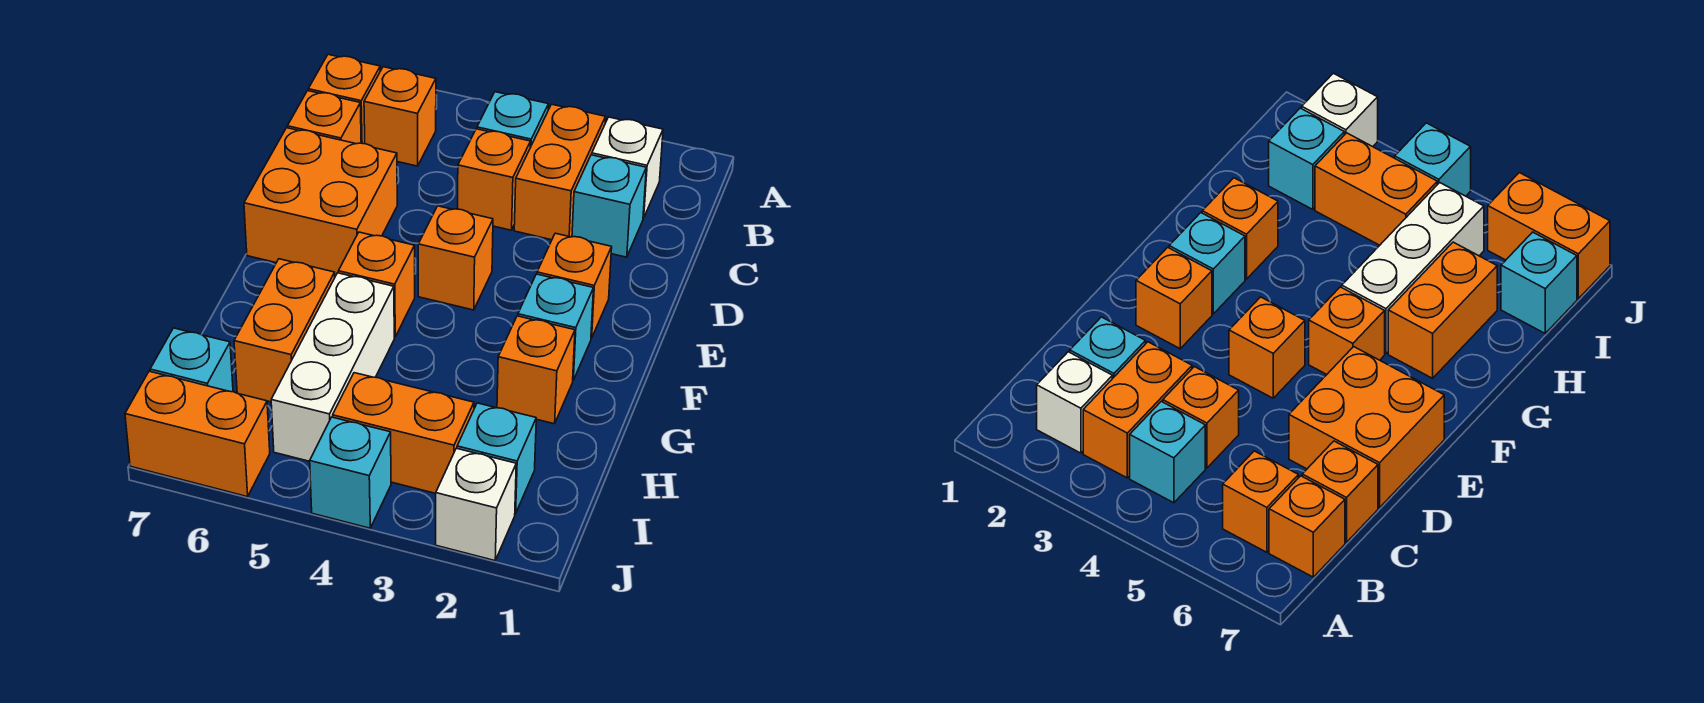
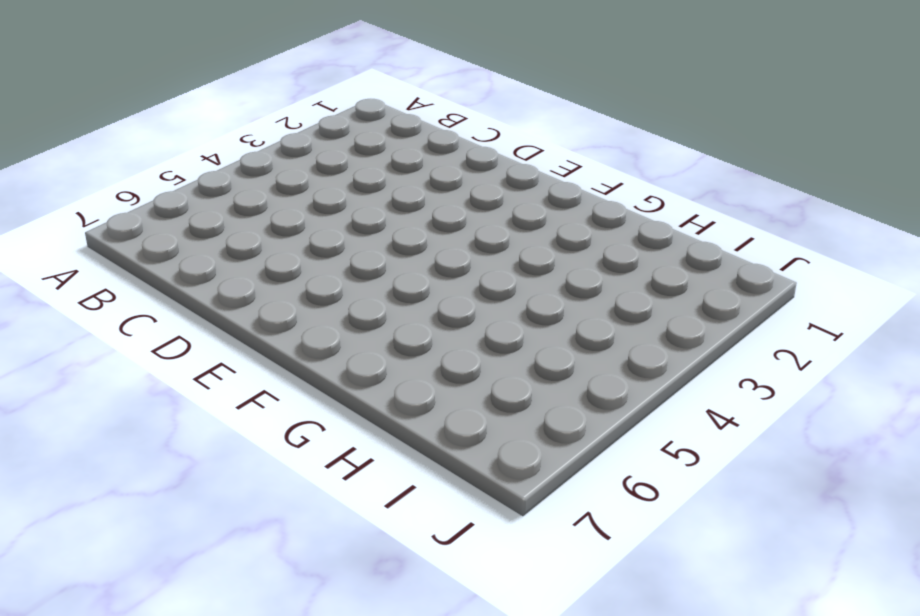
none -> white brick B2 level 1
none -> orange brick B3:C3 level 1
none -> cyan brick B4 level 1

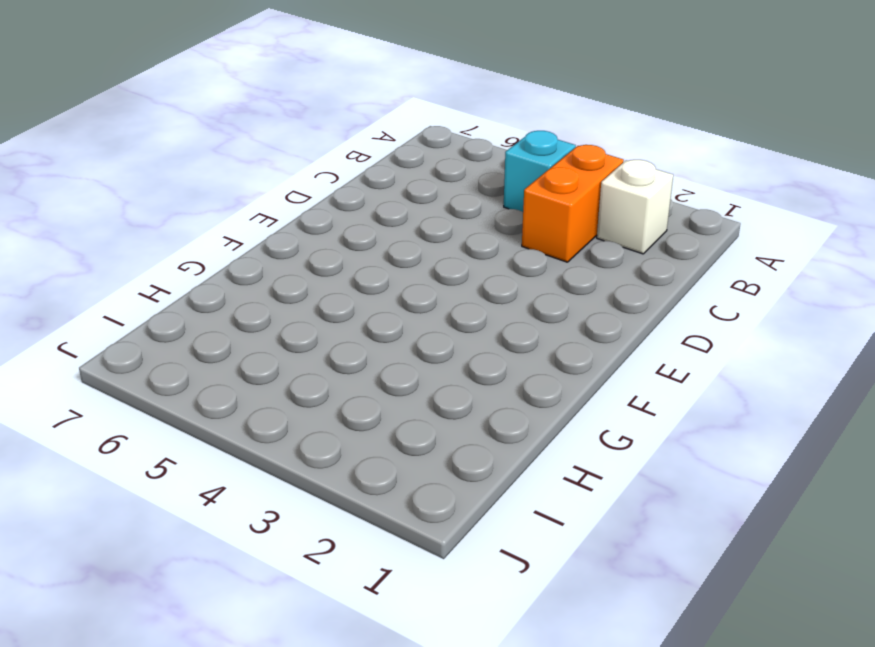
none -> orange brick B6 level 1
none -> orange brick B7 level 1
none -> cyan brick C2 level 1

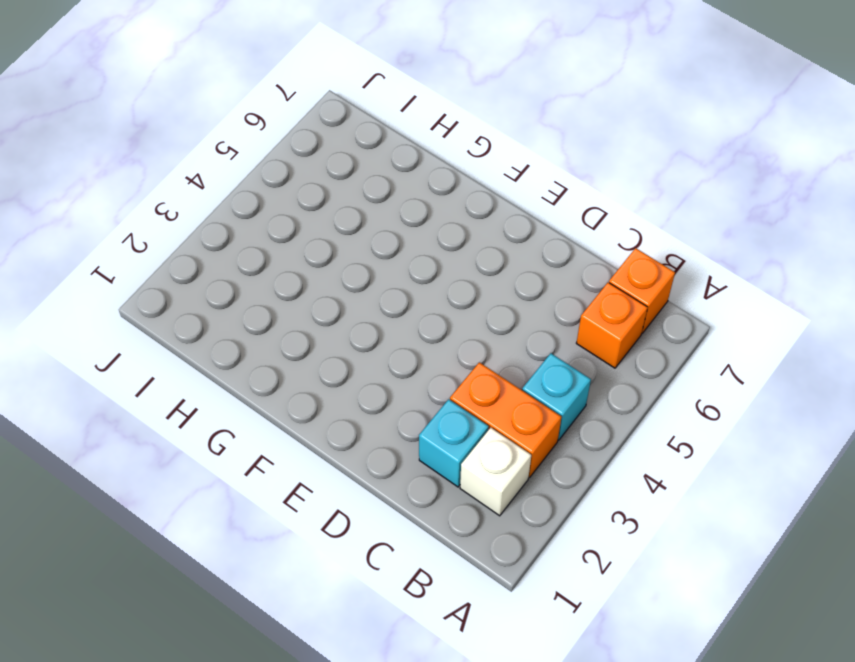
none -> orange brick C4 level 1
none -> orange brick C7 level 1
none -> orange brick D6:E7 level 1

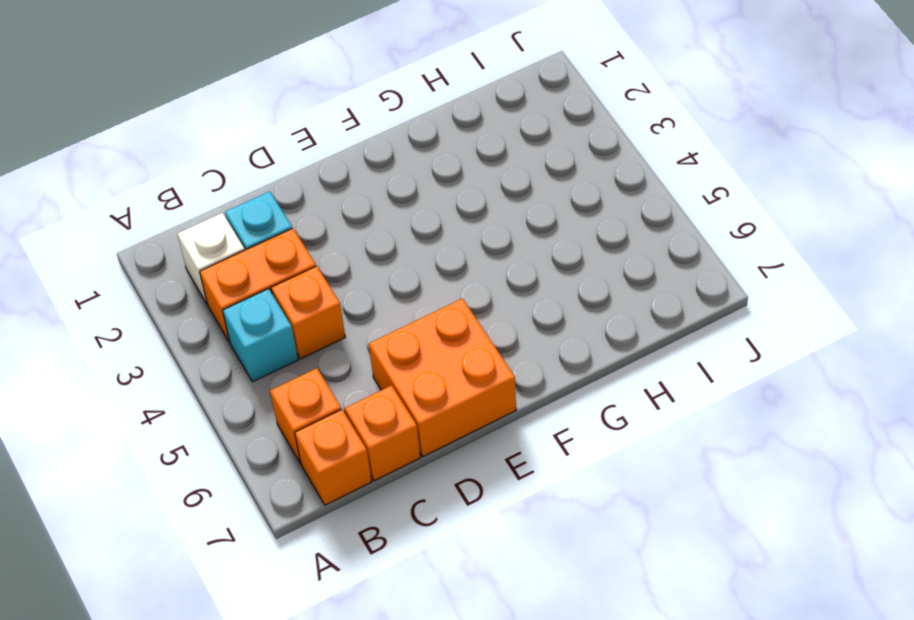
none -> orange brick E2 level 1
none -> orange brick E4 level 1
none -> cyan brick F2 level 1

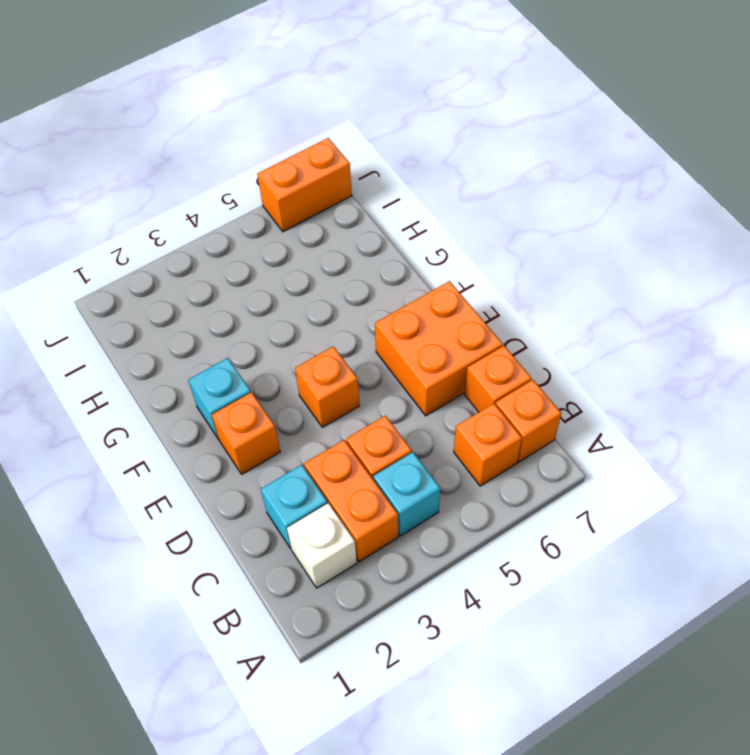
none -> orange brick F5 level 1
none -> orange brick G2 level 1
none -> white brick G5:I5 level 1

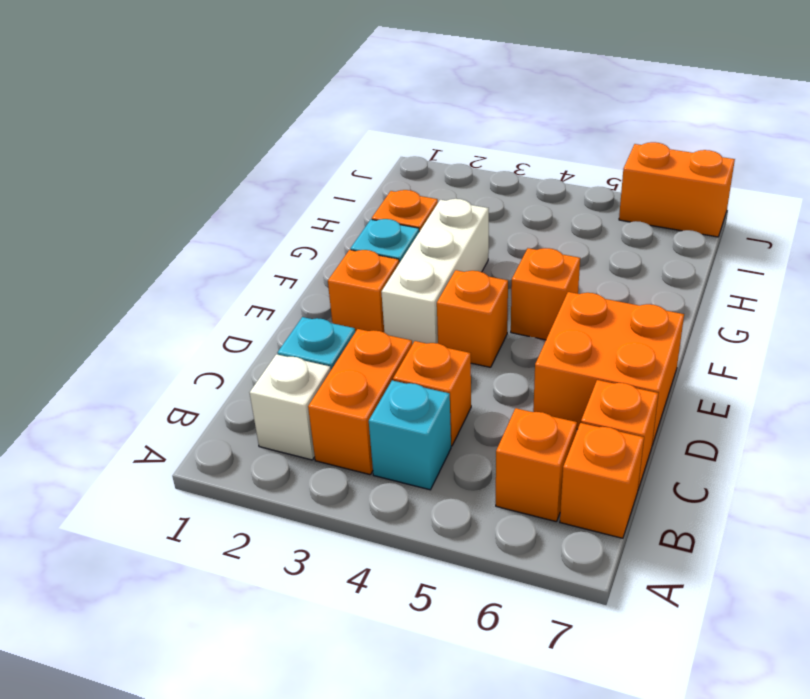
white brick E3:G3 level 1 -> white brick G5:I5 level 1
none -> orange brick G6:H6 level 1
none -> cyan brick I2 level 1
none -> orange brick I3:I4 level 1

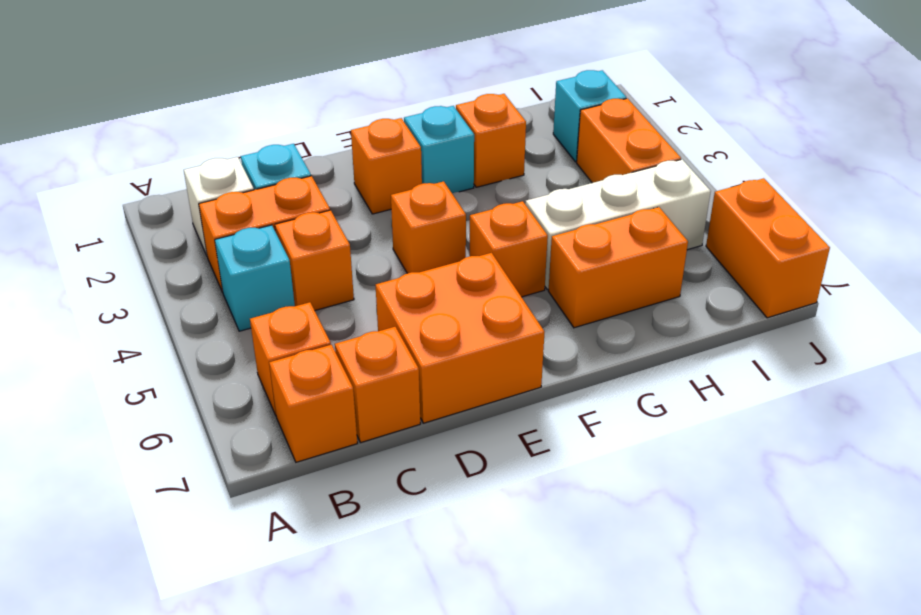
none -> cyan brick I7 level 1
none -> white brick J2 level 1
none -> cyan brick J4 level 1

